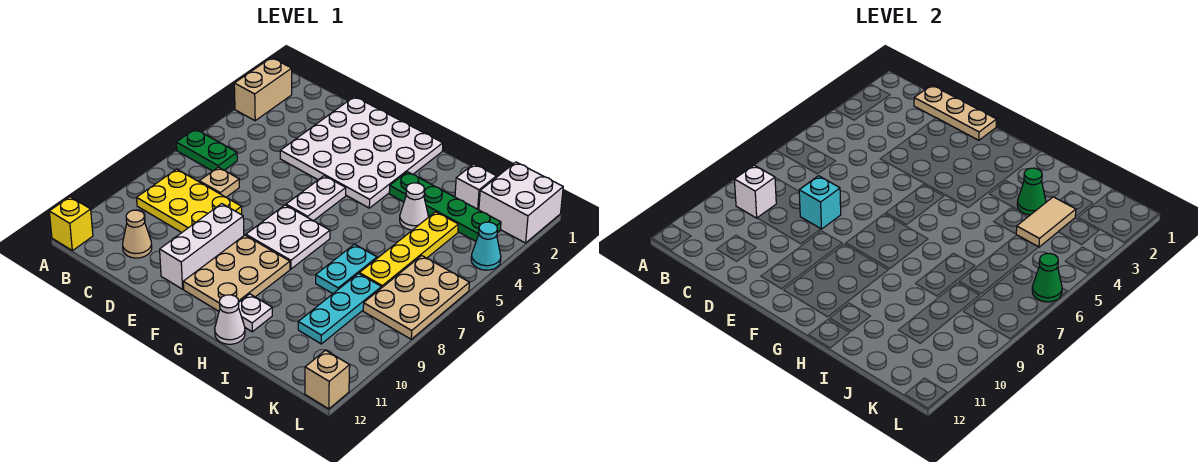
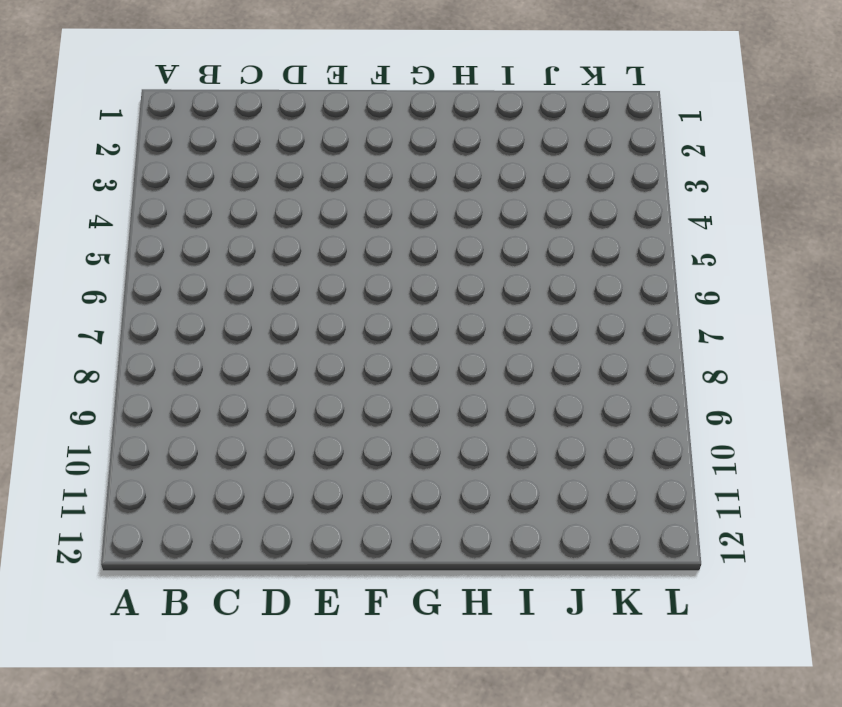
none -> tan brick A2:A3 level 1
none -> green plate A6:B6 level 1
none -> yellow brick A12 level 1

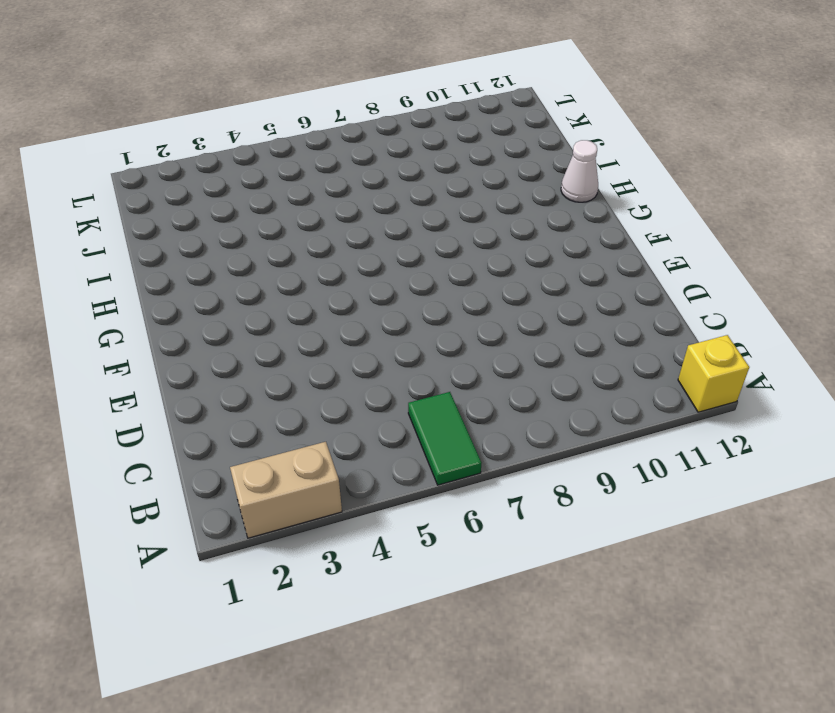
green tile A6:B6 level 1 -> green plate A6:B6 level 1
none -> yellow plate B8:D9 level 1
none -> tan plate C7 level 1
none -> tan cone C11 level 1

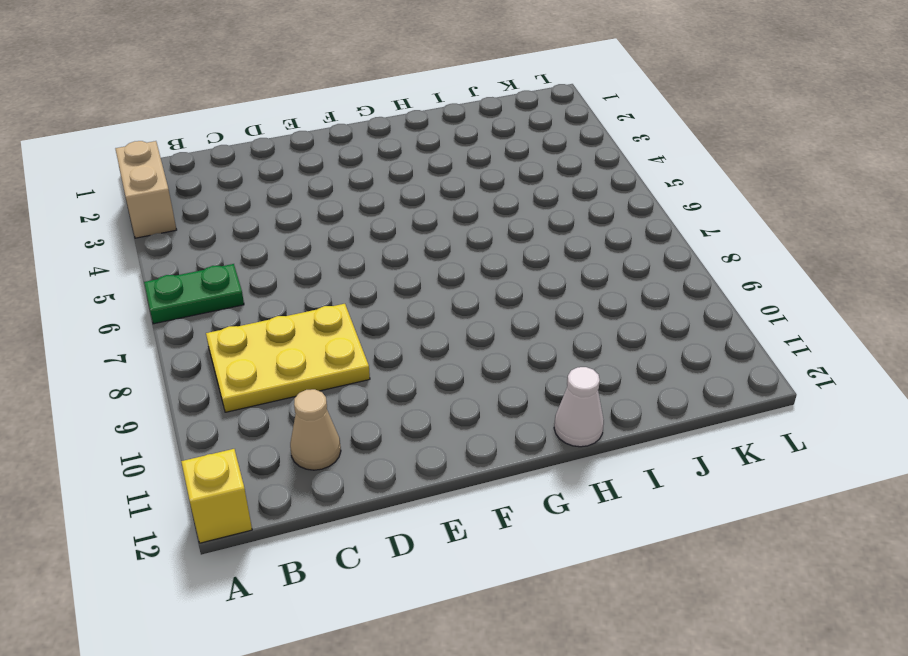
none -> tan plate C7 level 1
none -> white plate D1:G4 level 1
none -> white brick E9:E11 level 1

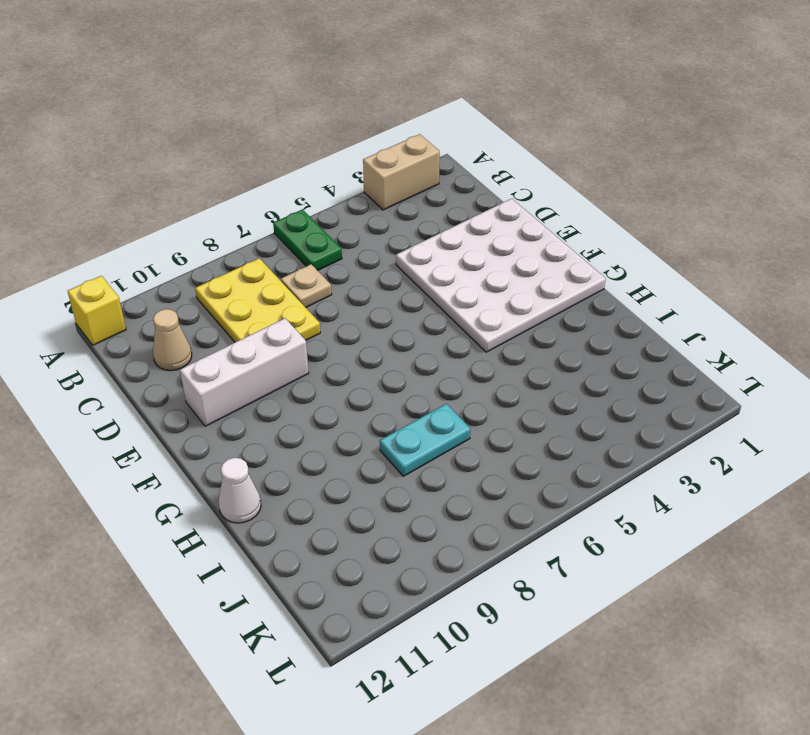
none -> white plate F5:F6 level 1
none -> white plate F7:G8 level 1
none -> tan plate F9:G11 level 1

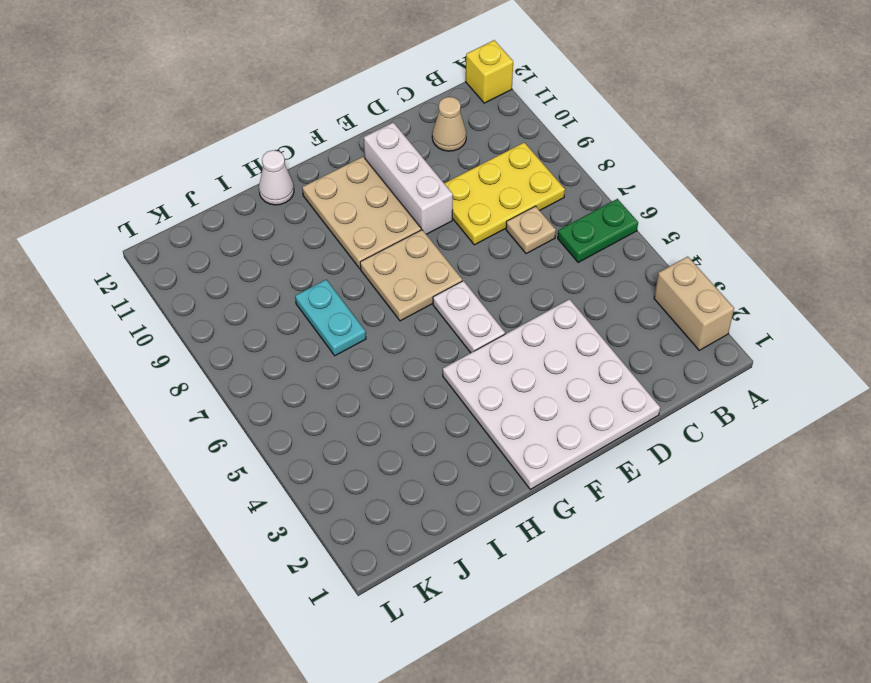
tan plate F7:G8 level 1 -> white plate F7:G8 level 1
none -> green plate H3:K3 level 1
none -> white plate H11 level 1
none -> white cone I4 level 1

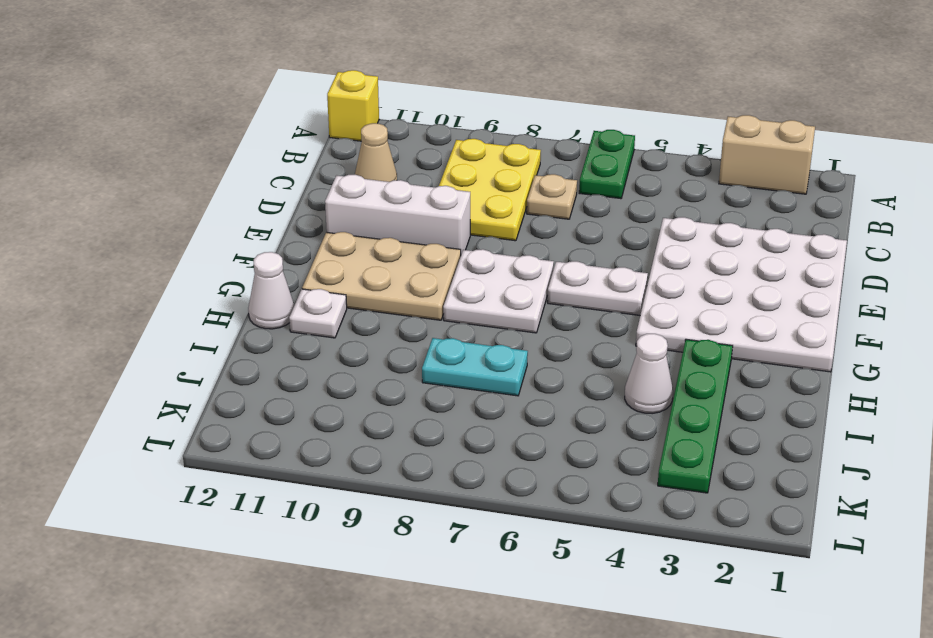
none -> white brick J2 level 1
none -> yellow plate J4:J7 level 1
none -> cyan plate J8:J10 level 1

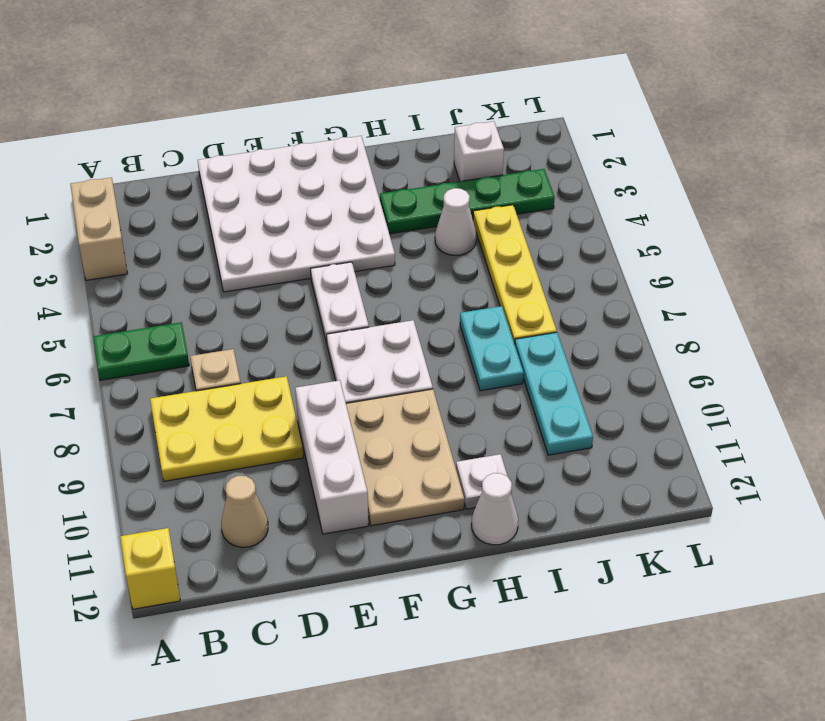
none -> white brick K1:L2 level 1
none -> tan plate K6:L8 level 1
none -> cyan cone L4 level 1

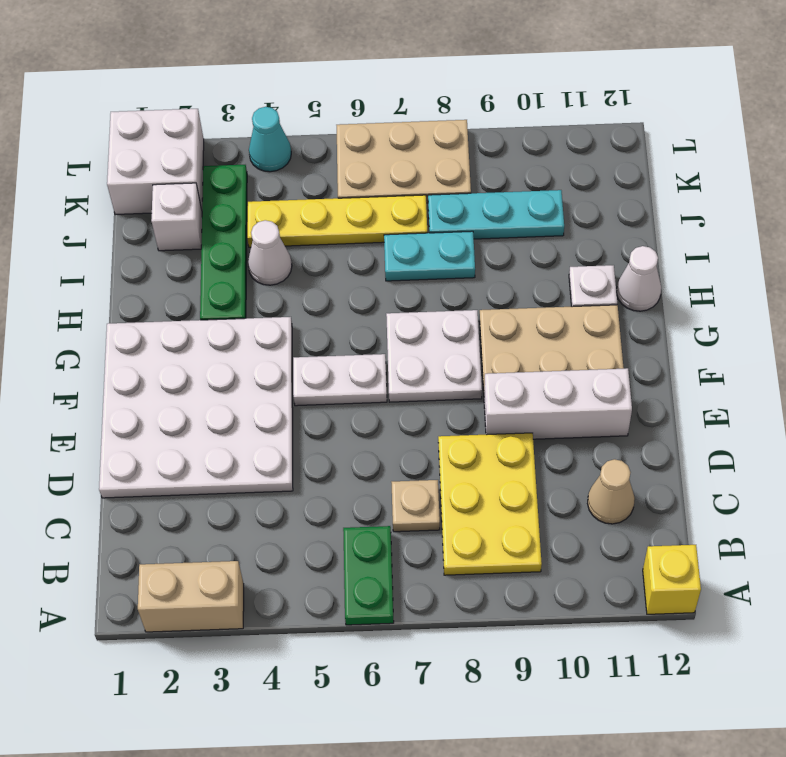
none -> tan brick L12 level 1
none -> white brick B9 level 2
none -> tan plate C1:E1 level 2

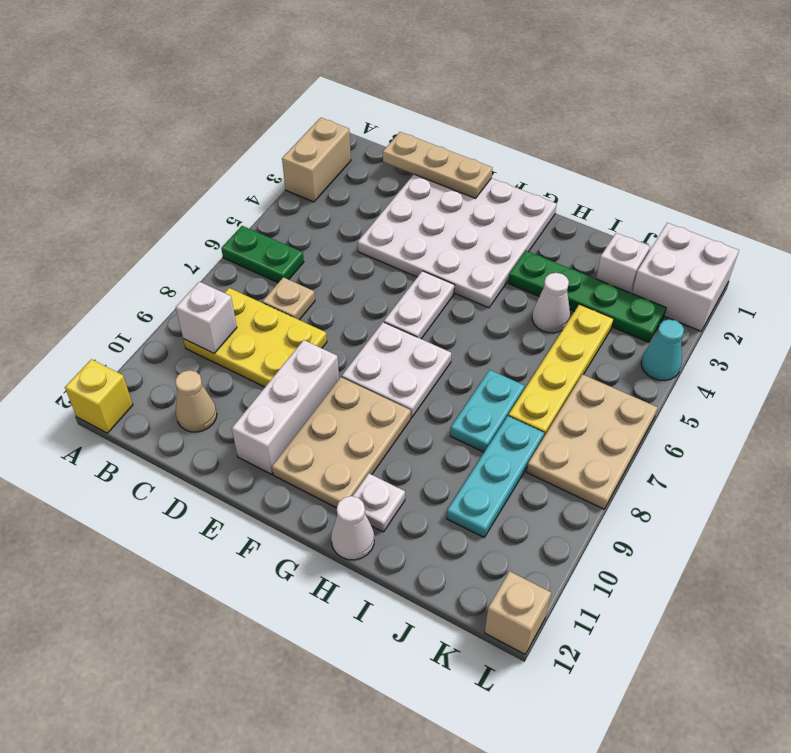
none -> cyan brick D8 level 2
none -> green cone I3 level 2
none -> tan tile J3:J4 level 2

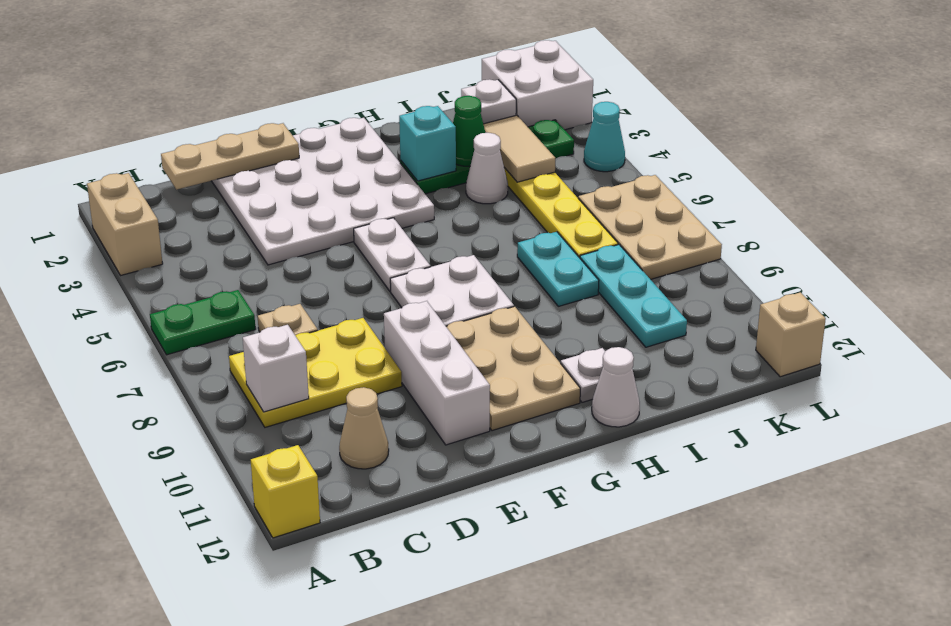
cyan brick H3 level 2 -> cyan brick D8 level 2
none -> green cone L6 level 2

